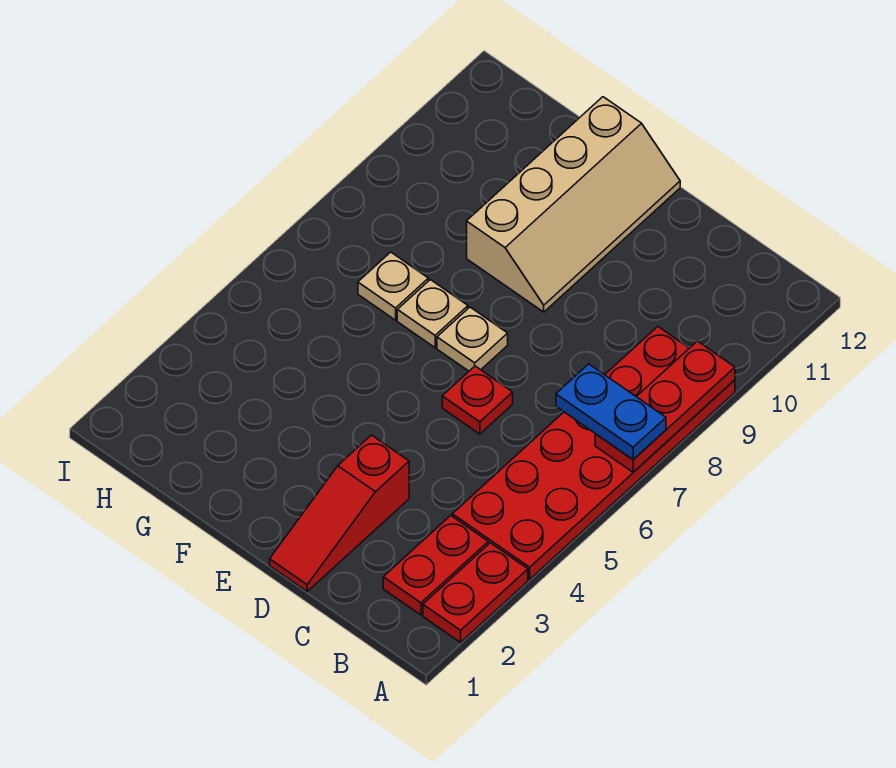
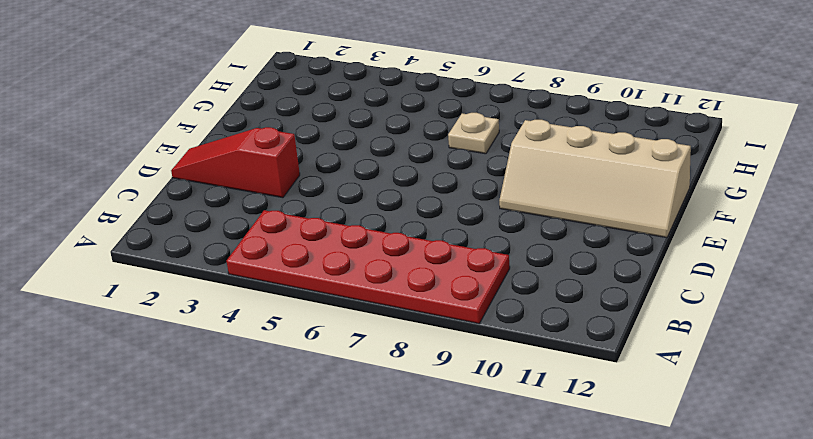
none -> red plate A2:A3 level 1
none -> red plate B2:B3 level 1

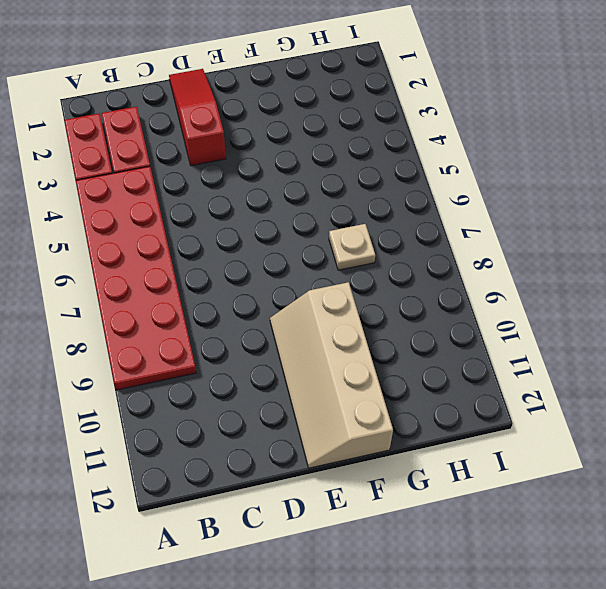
none -> red plate D6 level 1
none -> tan plate E7 level 1

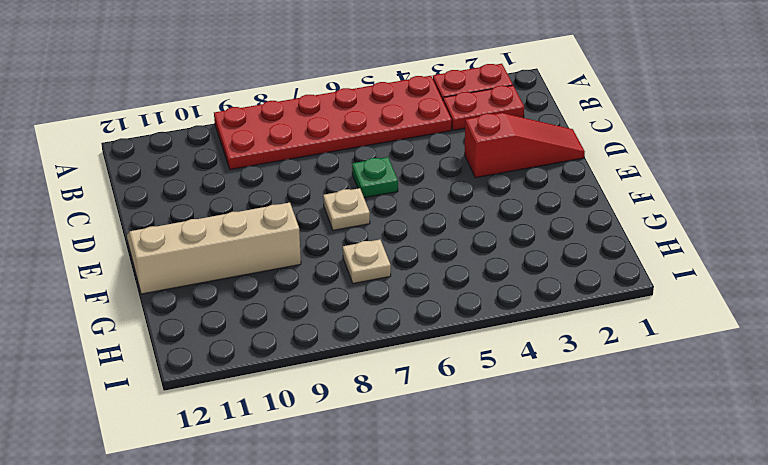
green plate D6 level 1 -> red plate D6 level 1
none -> tan plate F7 level 1
none -> red plate A7:A9 level 2

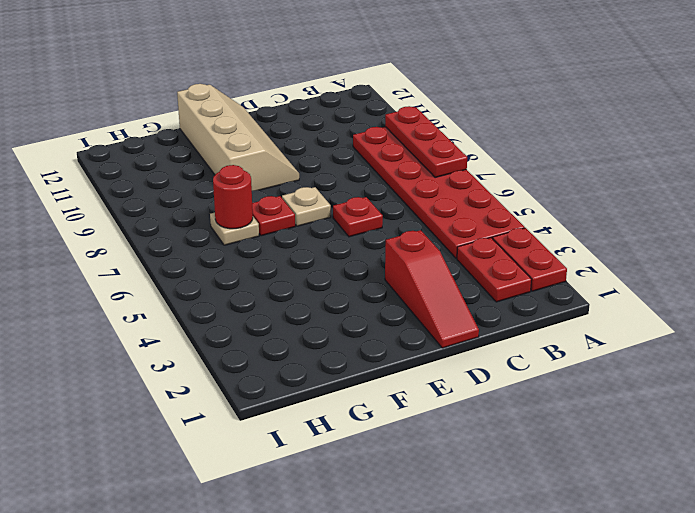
red plate F7 level 1 -> tan plate F7 level 1
red round brick G7 level 2 -> none
none -> blue plate A7:B7 level 3

